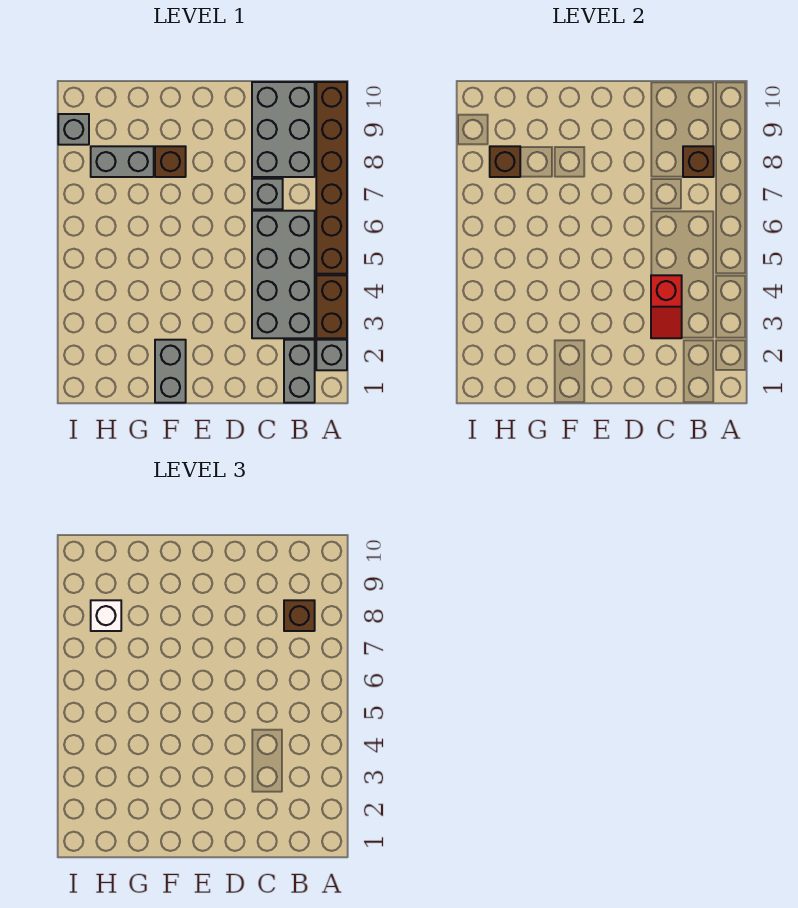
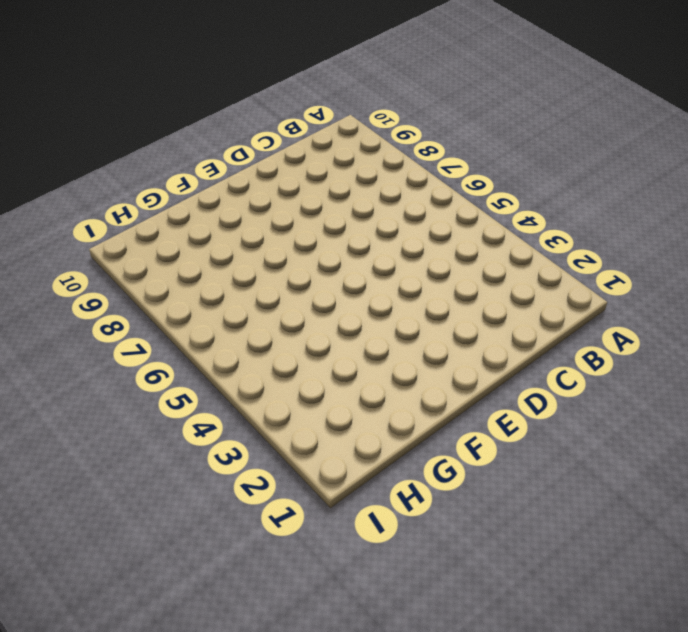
none -> grey brick A2 level 1
none -> brown brick A3:A4 level 1
none -> brown brick A5:A10 level 1

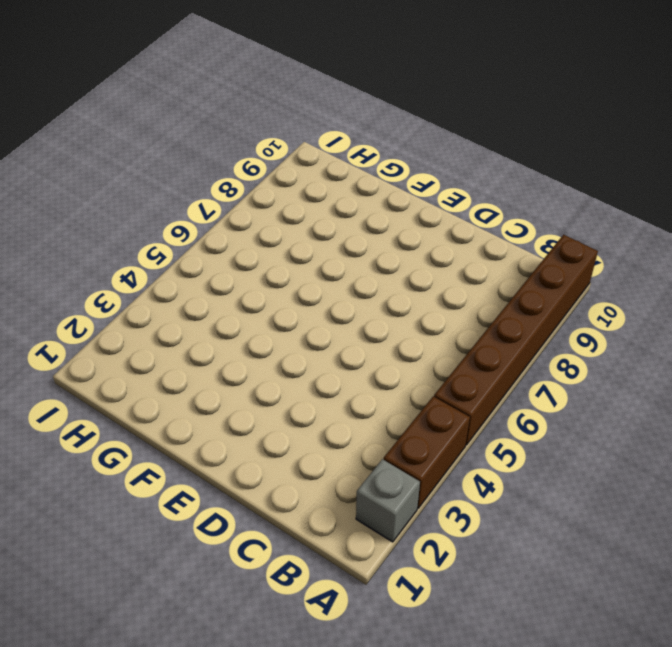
none -> grey brick B1:B2 level 1
none -> grey brick B3:C6 level 1
none -> grey brick B8:C10 level 1

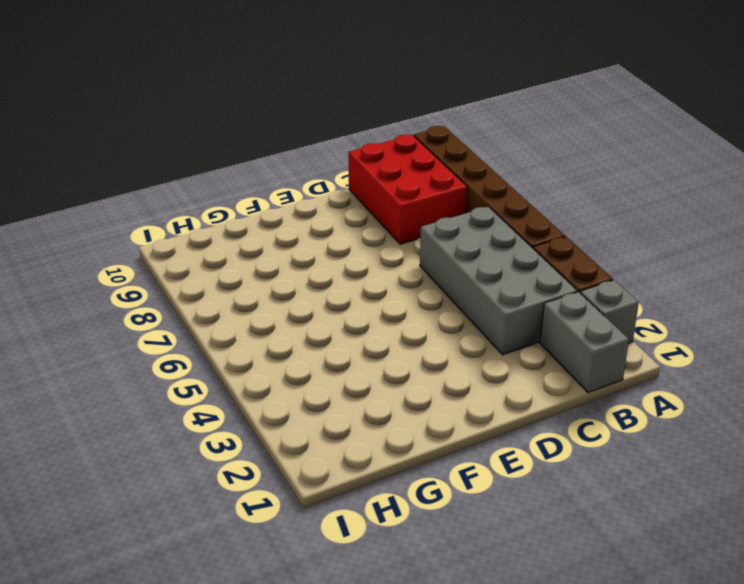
red brick B8:C10 level 1 -> grey brick B8:C10 level 1
none -> grey brick C7 level 1
none -> grey brick F1:F2 level 1
none -> brown brick F8 level 1

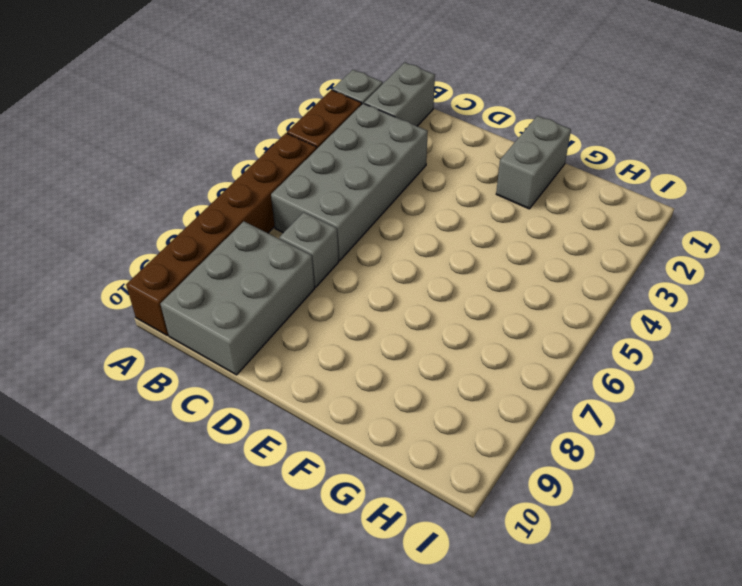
none -> brown brick F8 level 1
none -> grey brick G8:H8 level 1
none -> grey brick I9 level 1

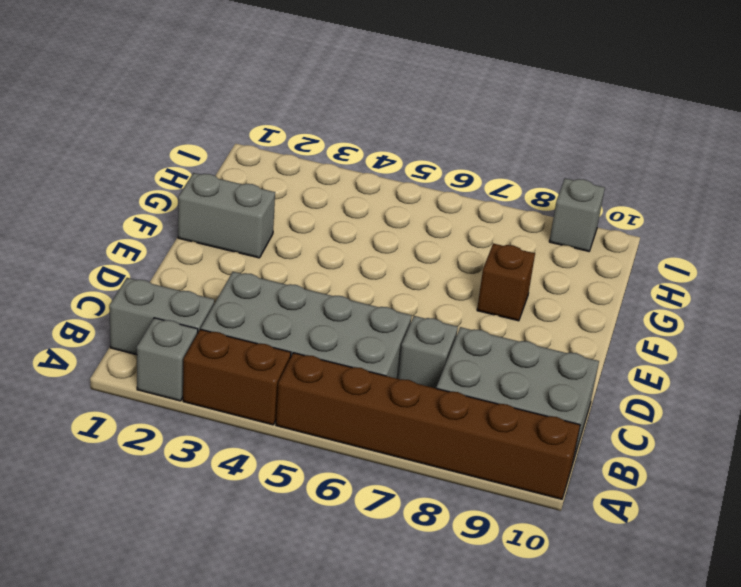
none -> grey brick G8:H8 level 1
none -> brown brick B8 level 2
none -> red slope C3:C4 level 2 top 4

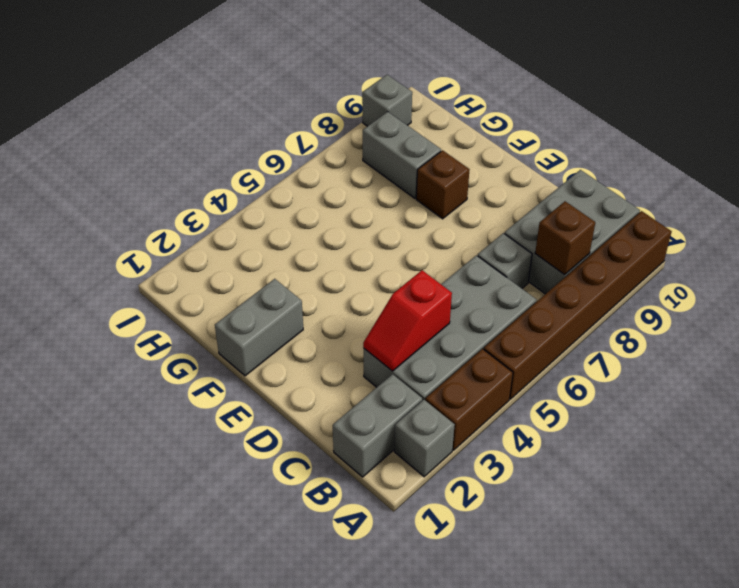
none -> brown brick H8 level 2
none -> brown brick B8 level 3
none -> white brick H8 level 3

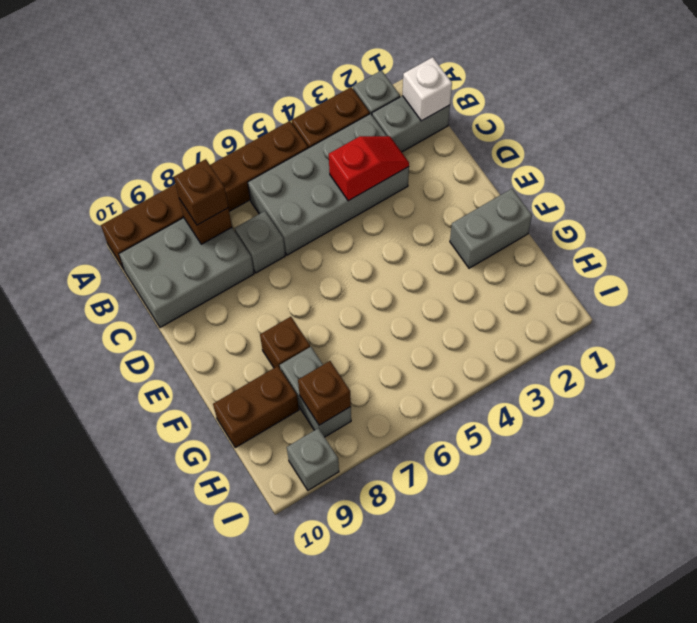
white brick B1 level 2 -> white brick H8 level 3
brown brick G9:G10 level 1 -> none

